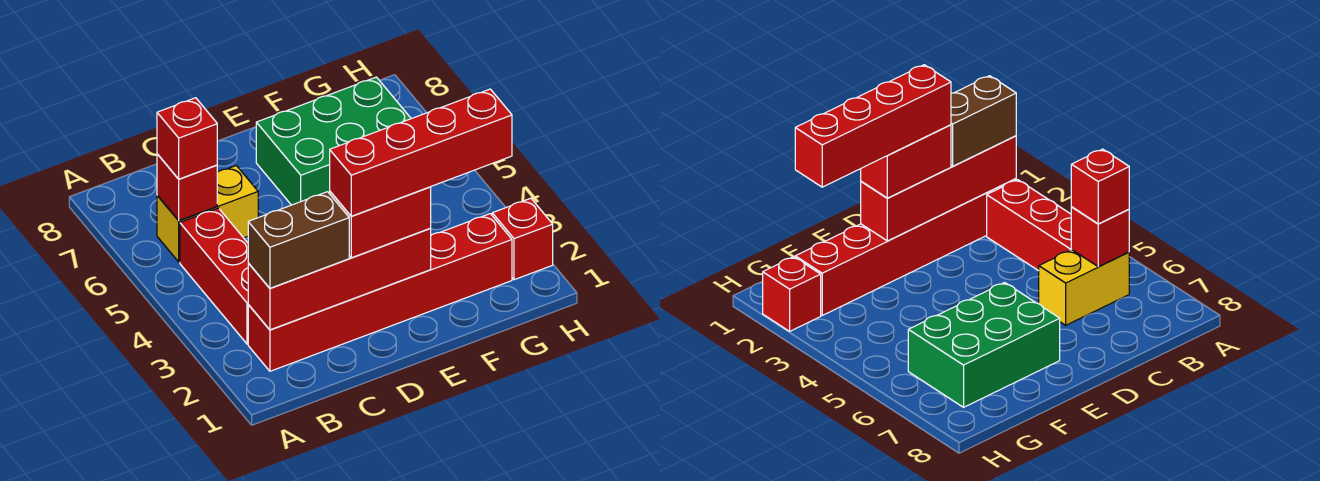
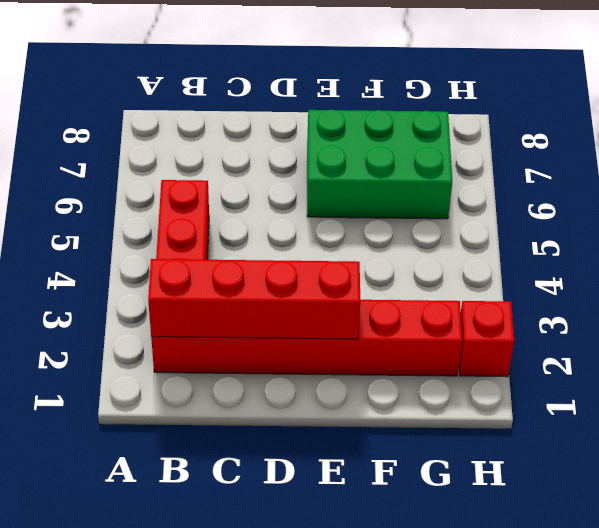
none -> yellow brick B6:C6 level 1
none -> red brick B6 level 2

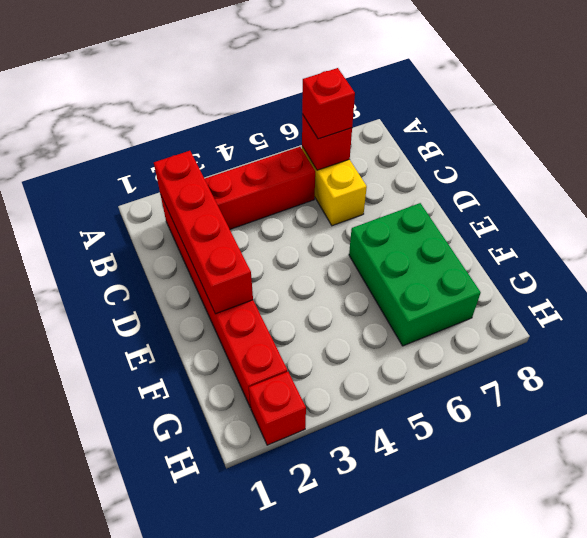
none -> brown brick B2:C2 level 3
none -> red brick D2:E2 level 3

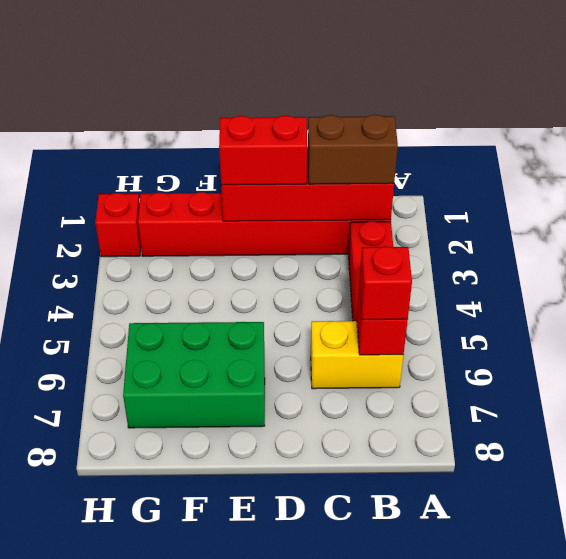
none -> red brick D2:G2 level 4

